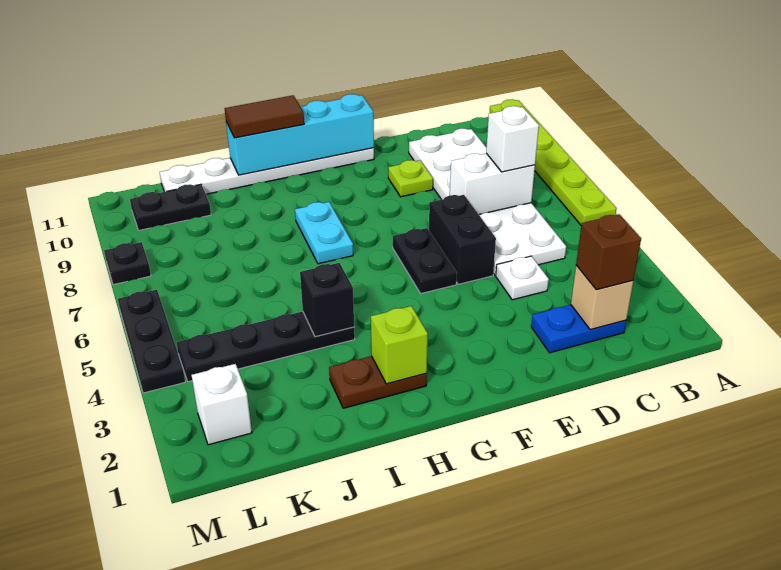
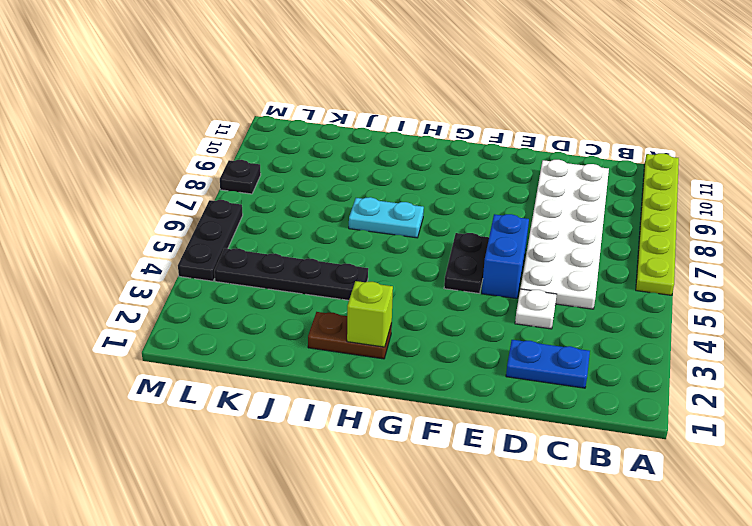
blue brick E5:E6 level 1 -> black brick E5:E6 level 1
cyan plate H7:I7 level 1 -> cyan plate H7:H8 level 1
none -> lime plate E9 level 1
none -> white plate F11:K11 level 1
none -> black plate K10:L10 level 1

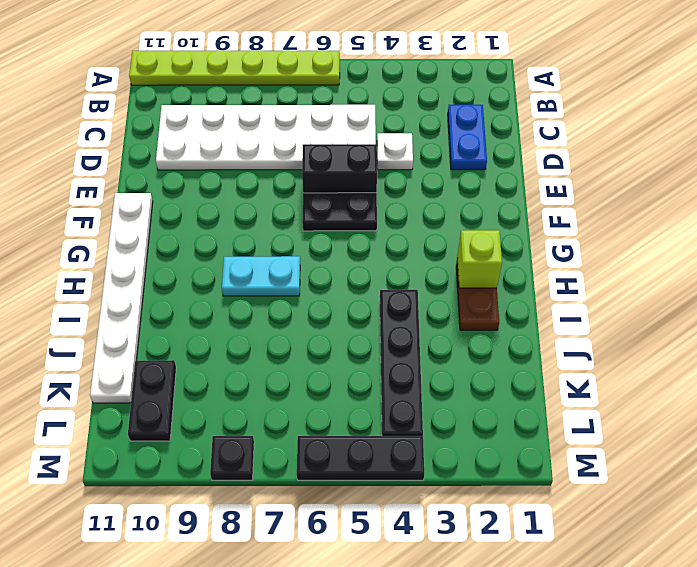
none -> lime plate E9 level 1
none -> white brick L2 level 1
none -> tan brick C2 level 2

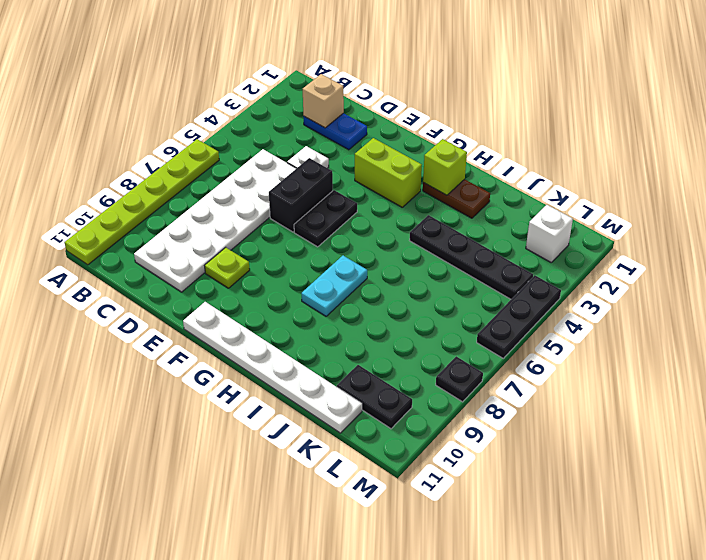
lime brick F3:G3 level 1 -> none
none -> white brick C7:D7 level 2
none -> cyan brick F11:I11 level 2
none -> black brick I4 level 2

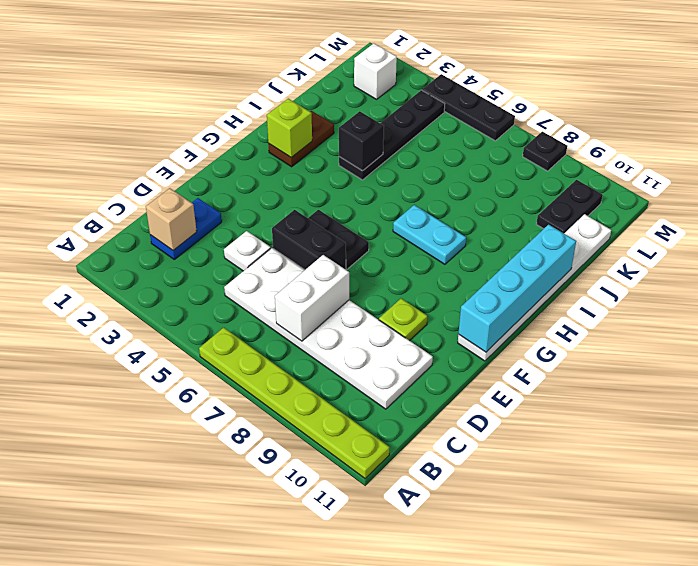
none -> brown brick C2 level 3
none -> white brick C7 level 3
none -> brown tile H11:I11 level 3

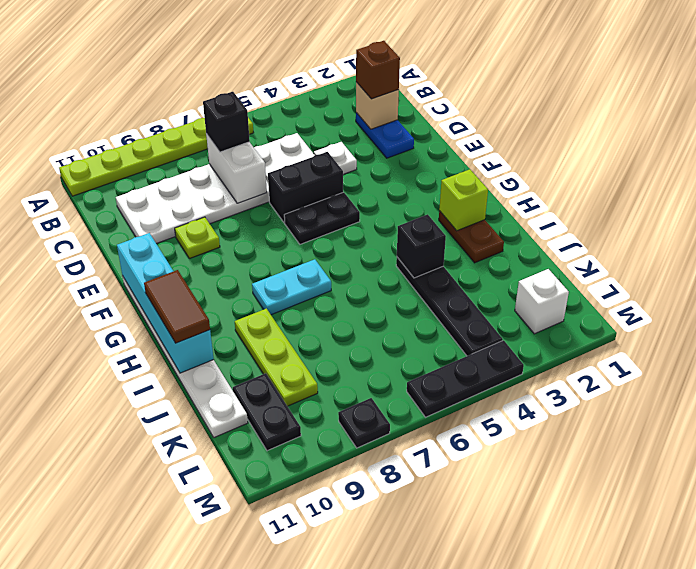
black brick C7 level 3 -> white brick C7 level 3
lime plate I9:K9 level 1 -> none

